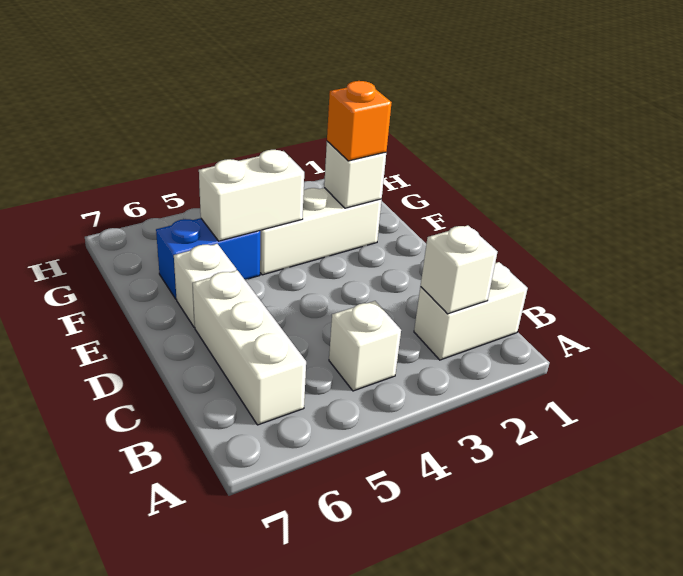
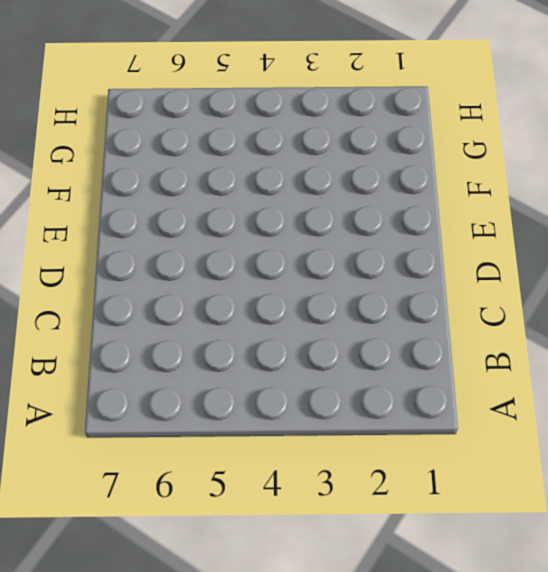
none -> white brick B1:B2 level 1
none -> white brick B4 level 1

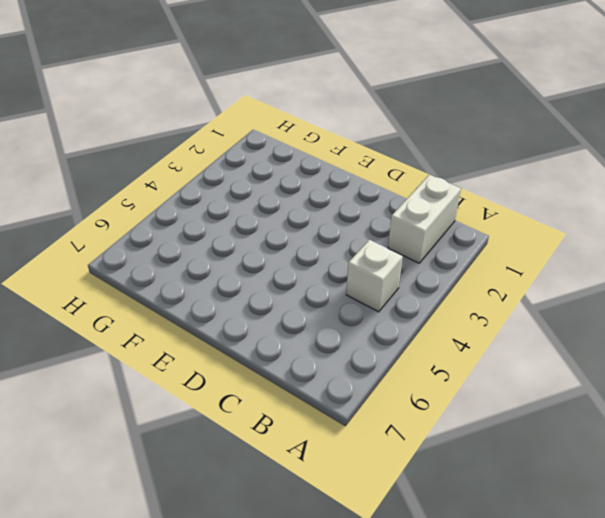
none -> white brick B6:D6 level 1
none -> white brick E6 level 1

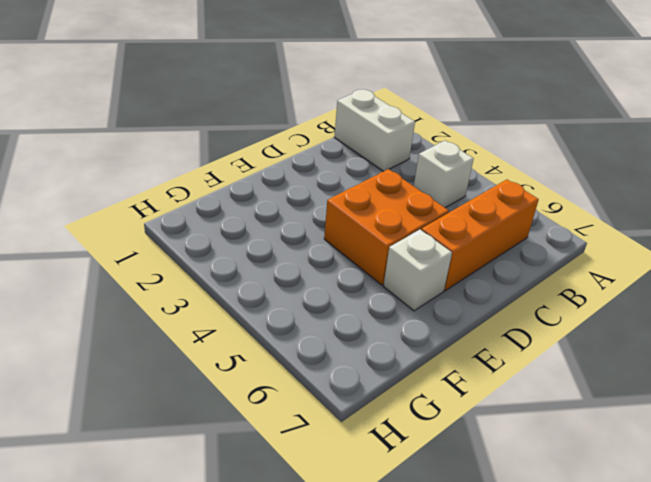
orange brick B6:D6 level 1 -> white brick B6:D6 level 1
orange brick D4:E5 level 1 -> none
none -> white brick F2:F4 level 1
none -> blue brick F5:F6 level 1

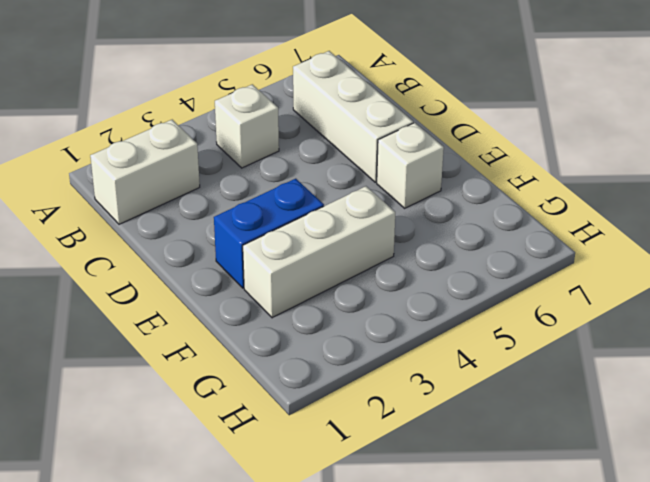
blue brick E2:E3 level 1 -> blue brick F5:F6 level 1
none -> white brick B2 level 2
none -> white brick F2 level 2

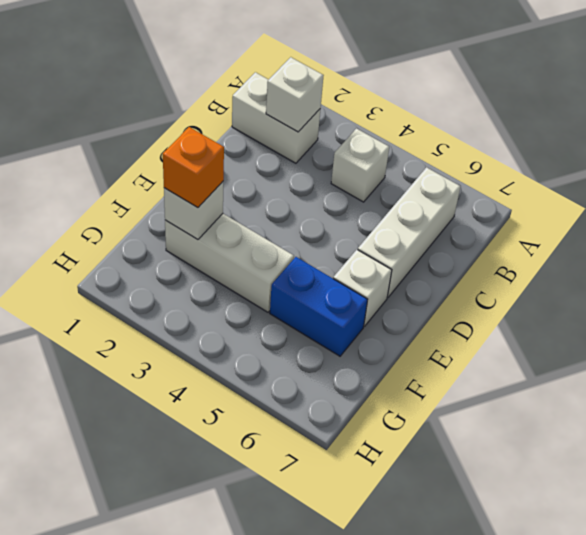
none -> white brick F4:F5 level 2

